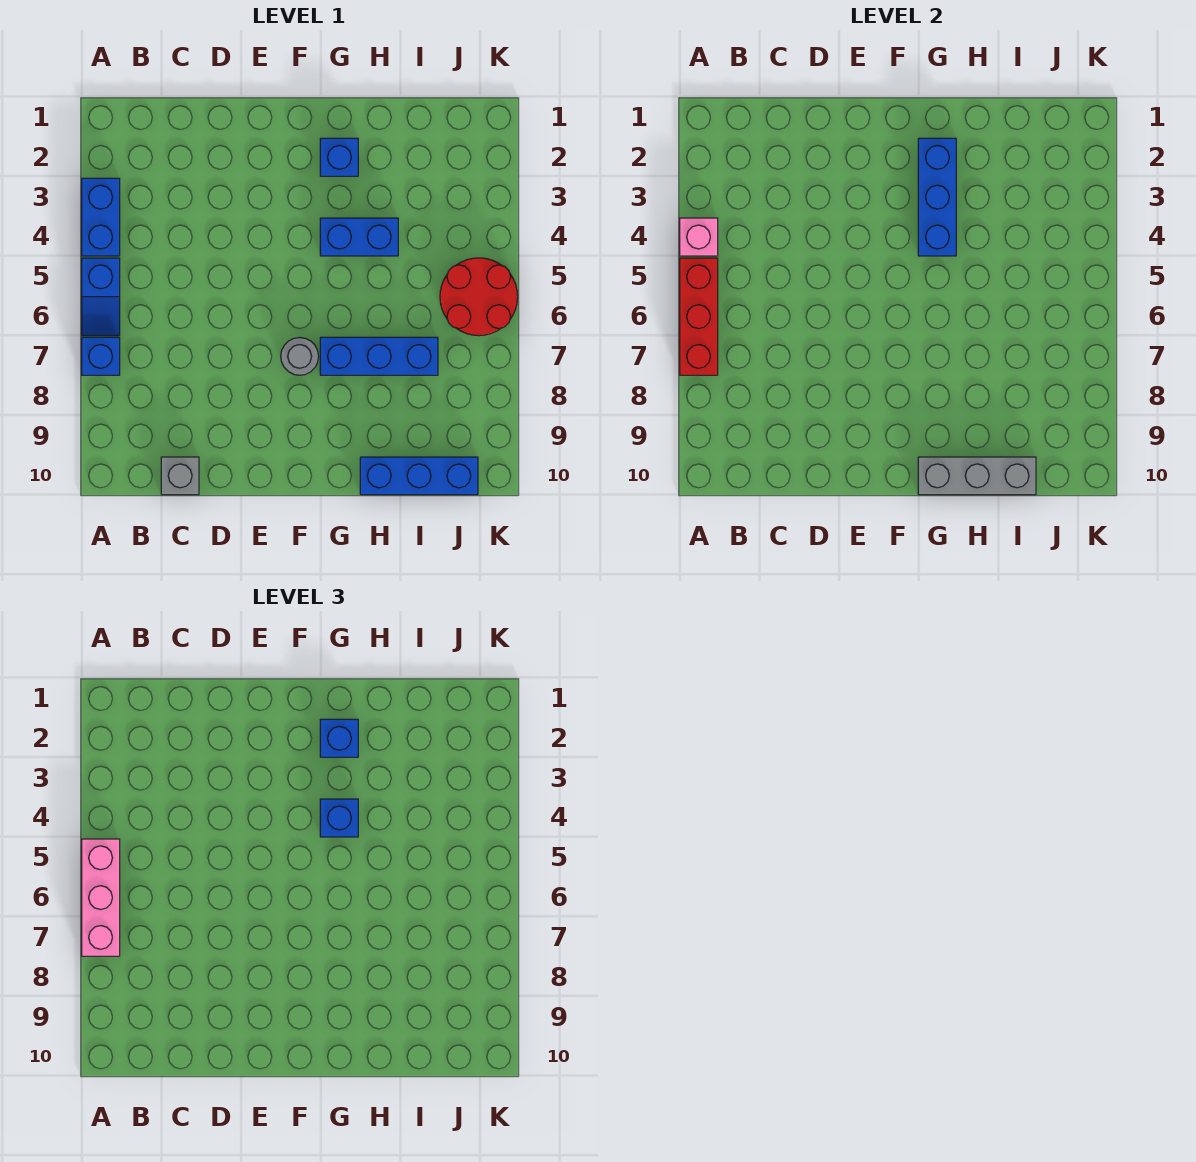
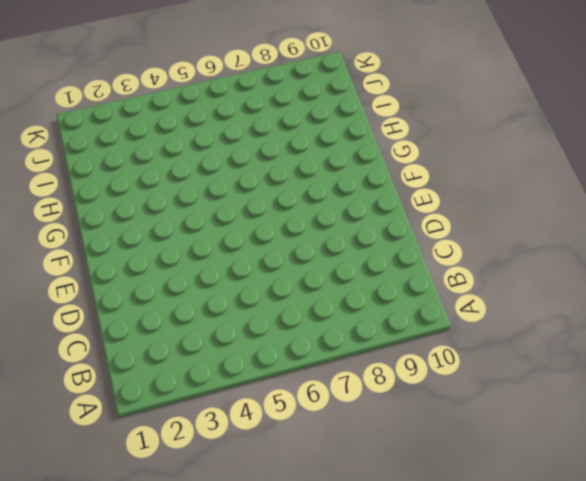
none -> blue brick A3:A4 level 1
none -> blue slope A5:A6 level 1 top 5
none -> blue brick A7 level 1

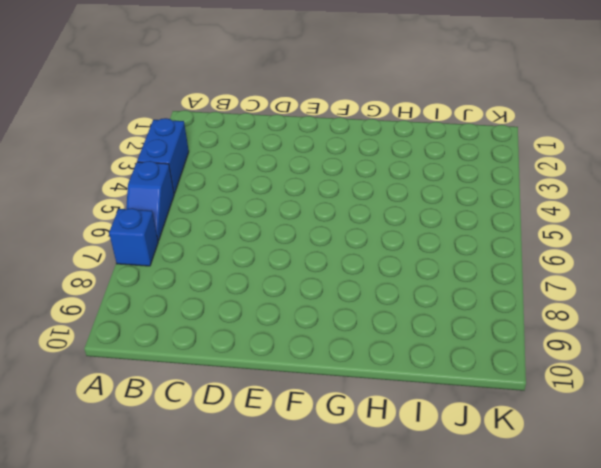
none -> grey brick C10 level 1
none -> grey round brick F7 level 1
none -> blue brick G2 level 1

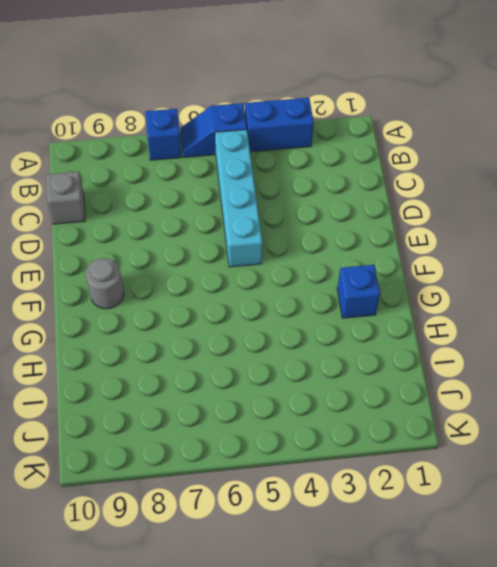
cyan brick B5:E5 level 1 -> none
grey round brick F9 level 1 -> grey round brick F7 level 1
none -> blue brick G4:H4 level 1
none -> blue brick G7:I7 level 1
none -> blue brick H10:J10 level 1

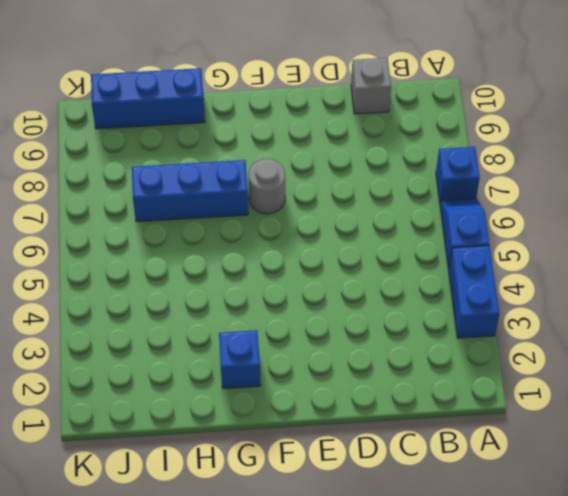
none -> blue brick G4:H4 level 1
none -> red round brick J5:K6 level 1
none -> pink brick A4 level 2

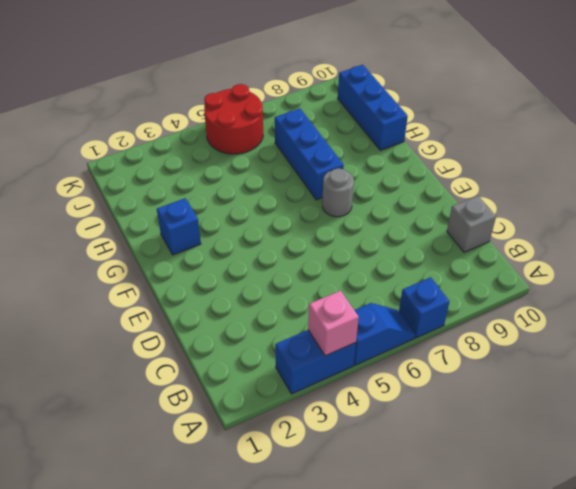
none -> blue brick G4:H4 level 1
none -> red brick A5:A7 level 2
none -> blue brick G2:G4 level 2

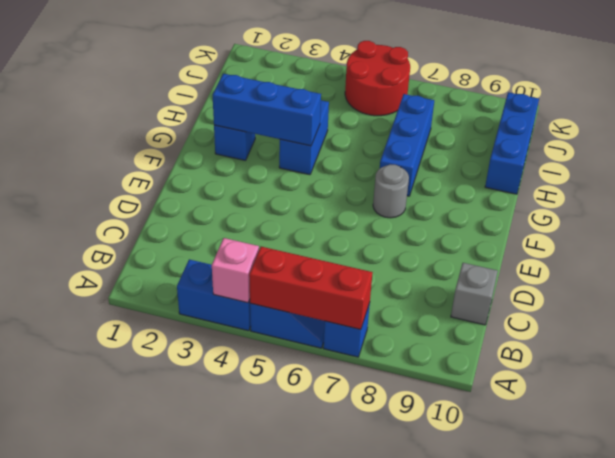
none -> grey brick G10:I10 level 2
none -> pink brick A5:A7 level 3
none -> blue brick G2 level 3

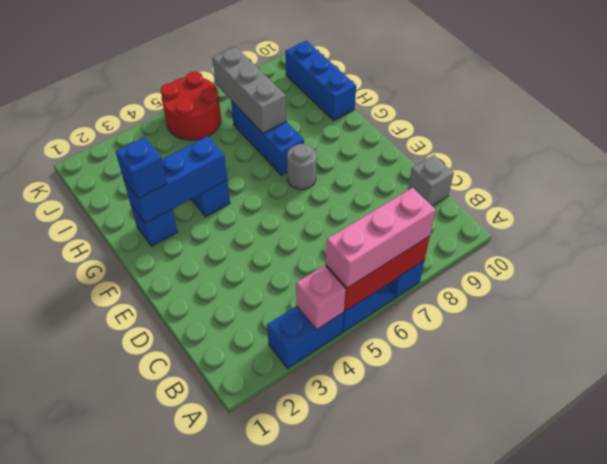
grey brick H7:J7 level 2 -> grey brick G10:I10 level 2
none -> blue brick G4 level 3

